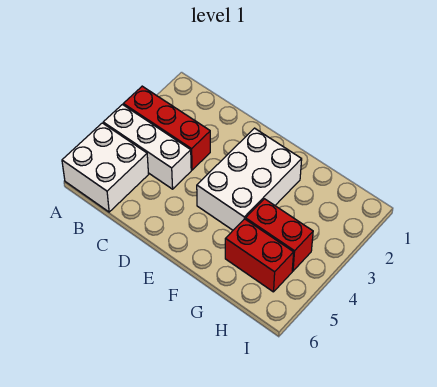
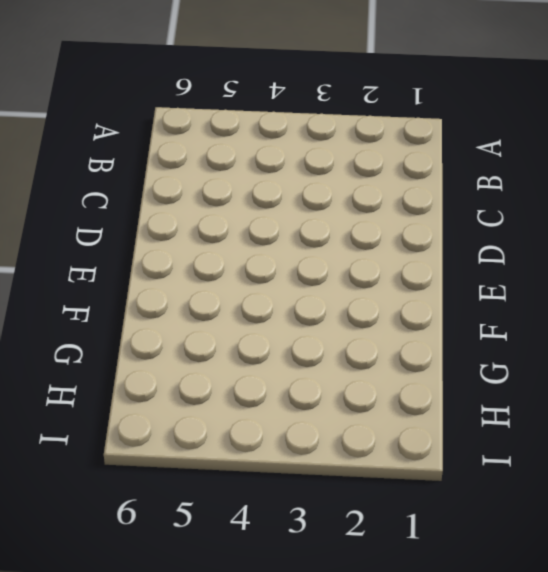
none -> red brick A3:C3 level 1
none -> white brick A4:C4 level 1

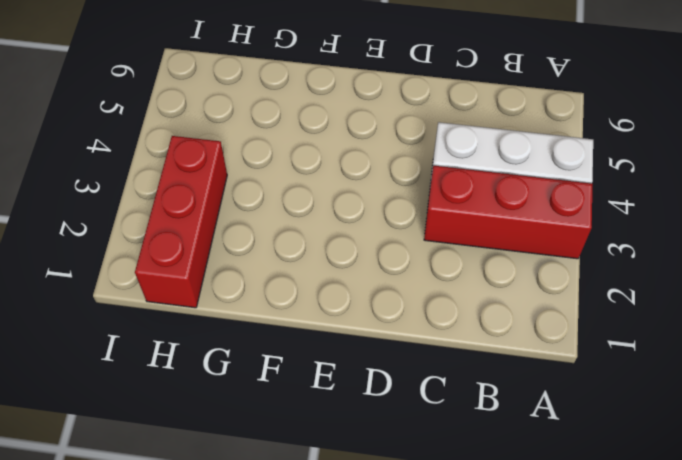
red brick H1:H3 level 1 -> none
none -> white brick A5:B6 level 1
none -> white brick E2:F4 level 1

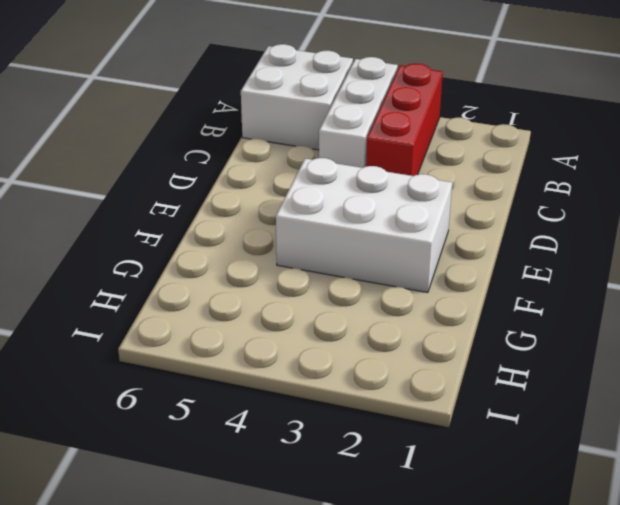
none -> red brick G4:H4 level 1
none -> red brick G5:H5 level 1

